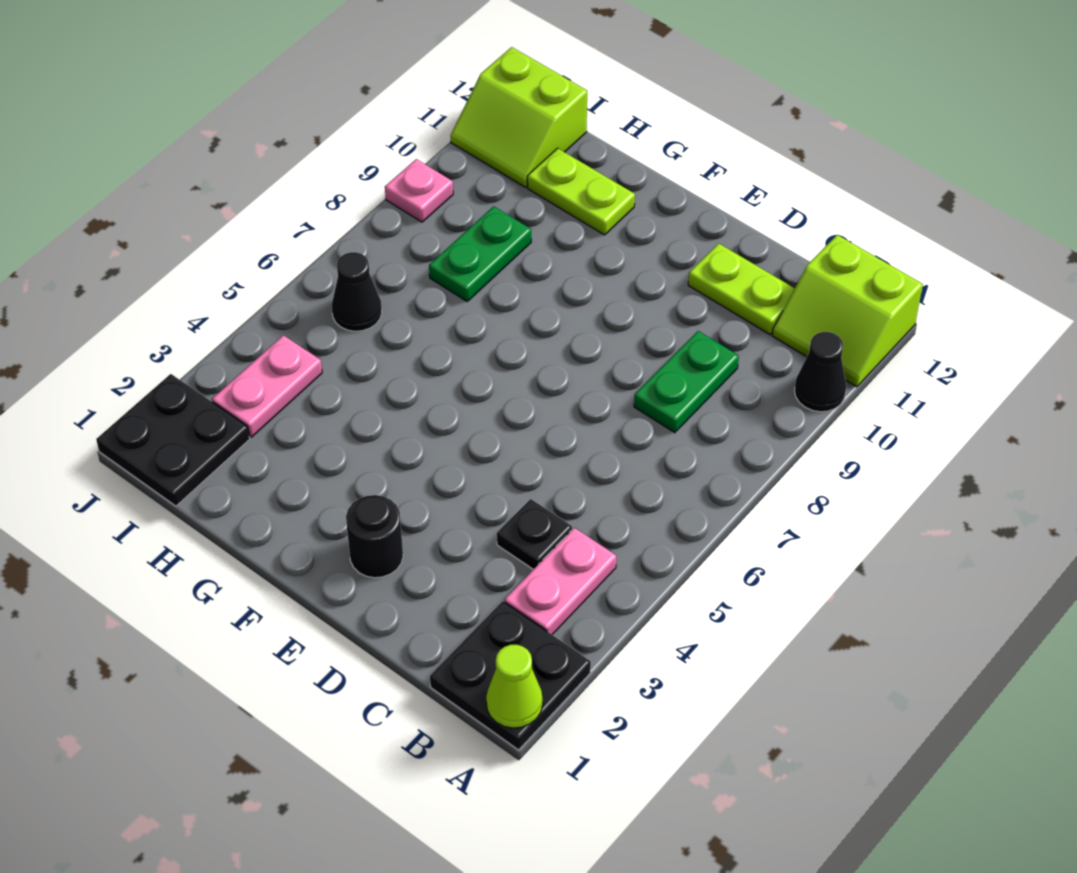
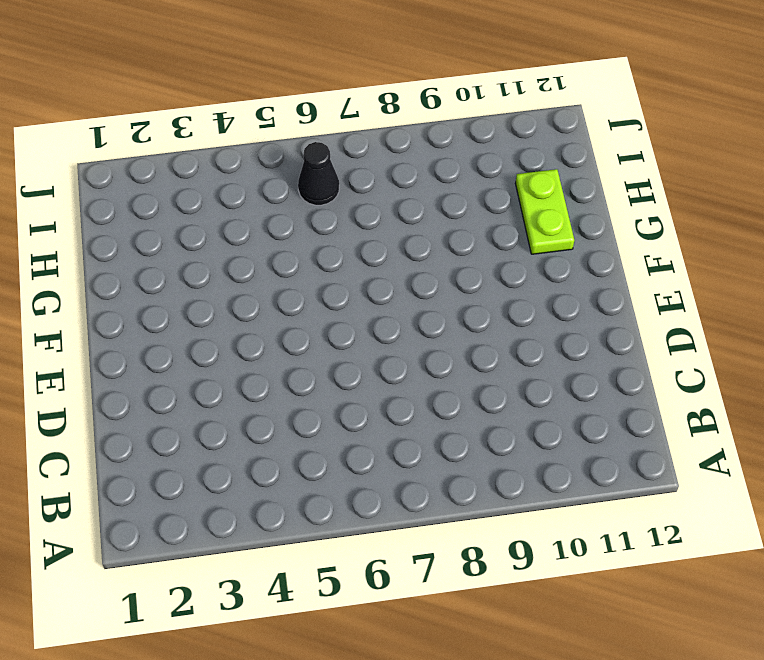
none -> black plate A1:B2 level 1
none -> black cone A10 level 1
none -> lime slope A11:B12 level 1 top 12

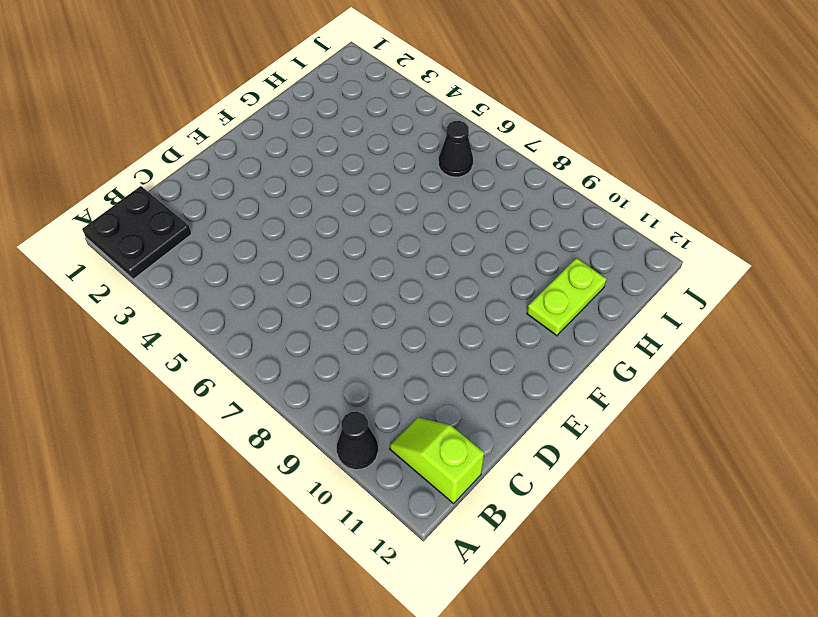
lime slope B11:B12 level 1 top 12 -> lime slope A11:B12 level 1 top 12
none -> pink plate B3:B4 level 1
none -> black plate C4 level 1
none -> green plate C8:C9 level 1

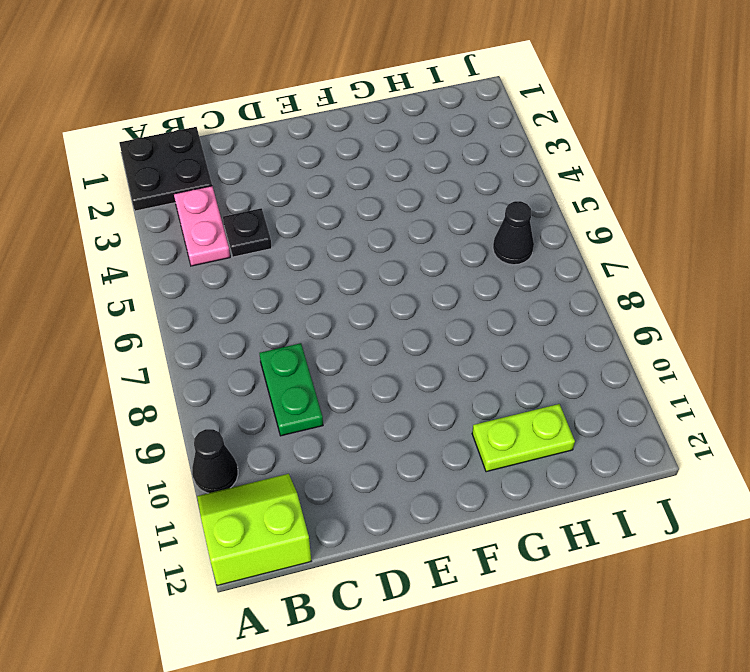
none -> lime plate C11:D11 level 1
none -> black round brick E2 level 1
none -> green plate H8:H9 level 1

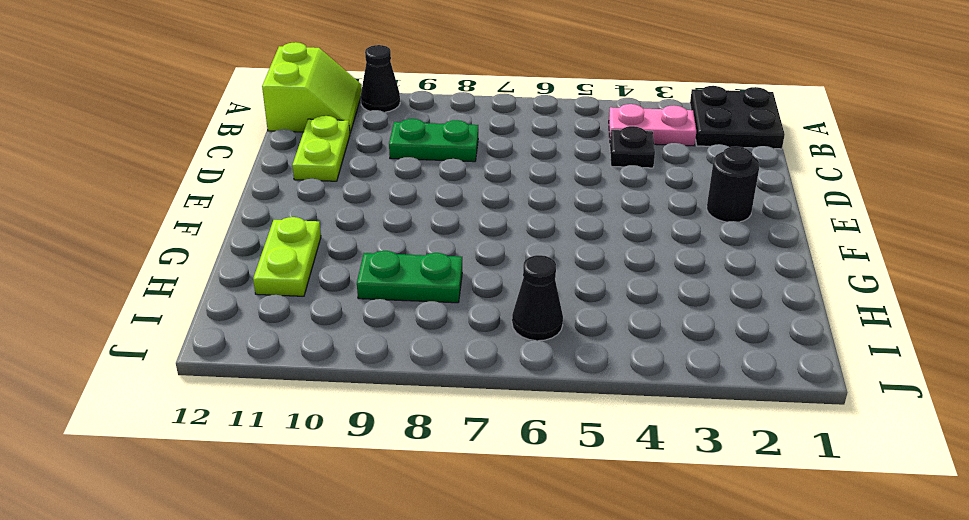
none -> black plate I1:J2 level 1
none -> pink plate I3:I4 level 1
none -> lime slope I11:J12 level 1 top 12

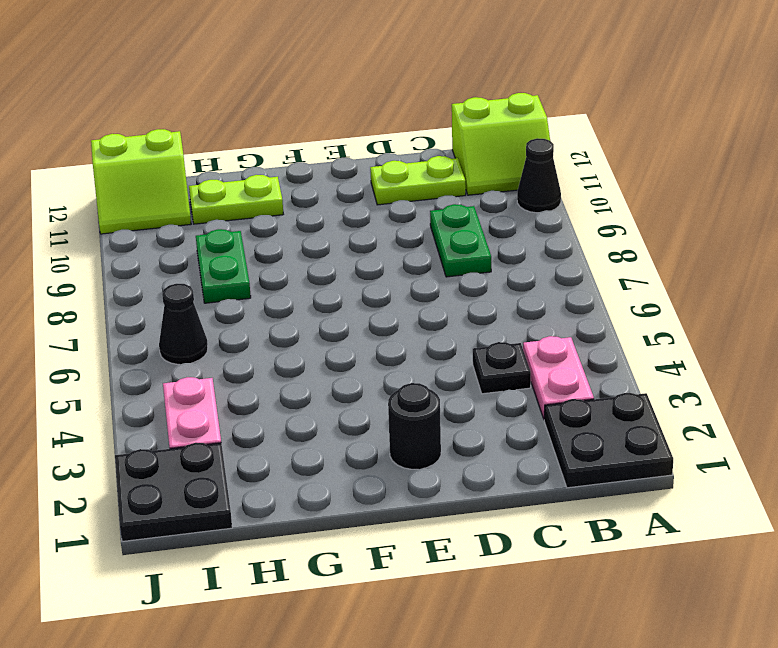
none -> pink plate J9 level 1
none -> lime cone A1 level 2

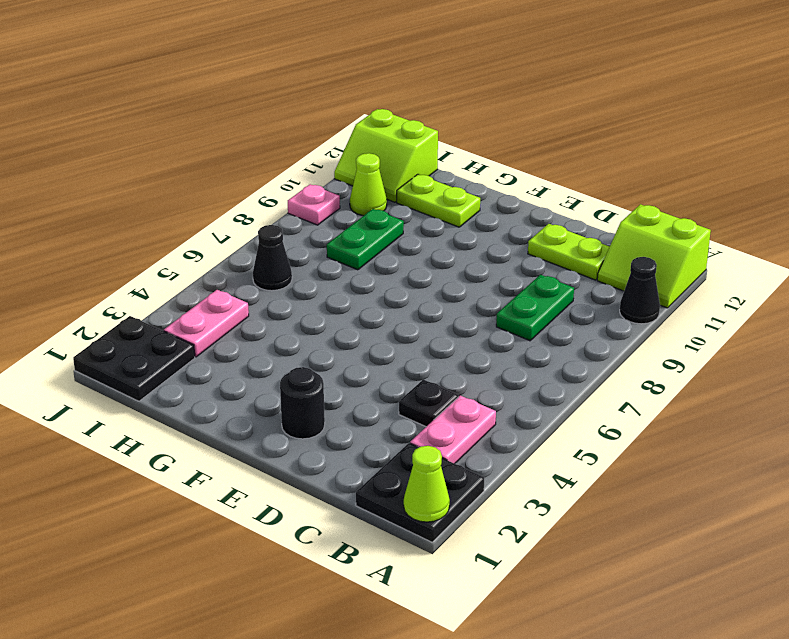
lime cone I10 level 1 -> none

